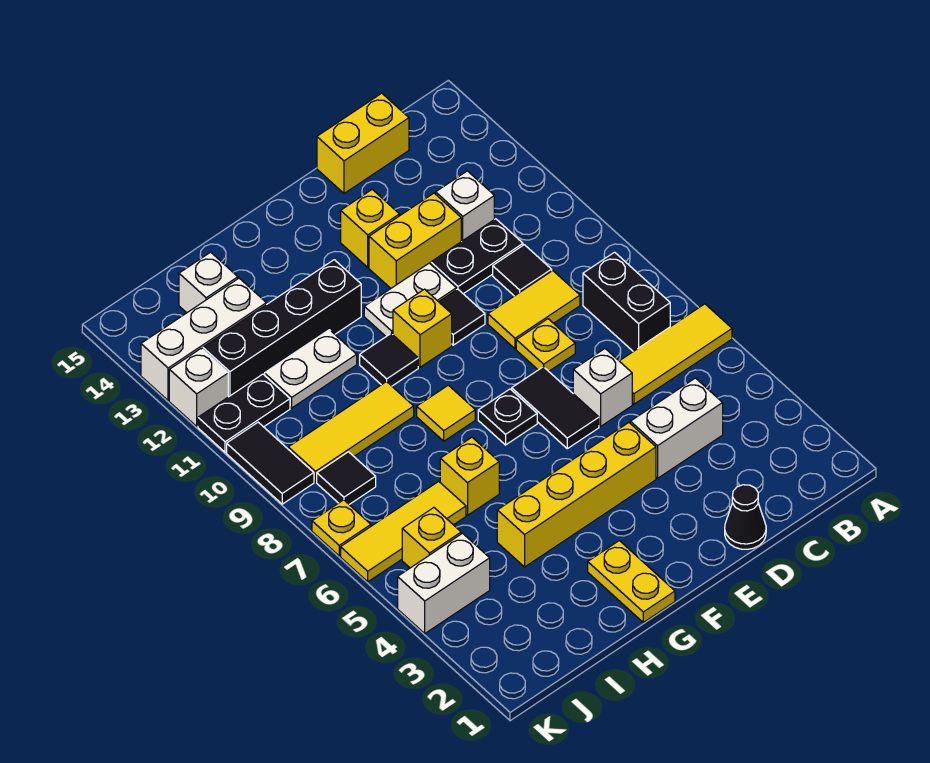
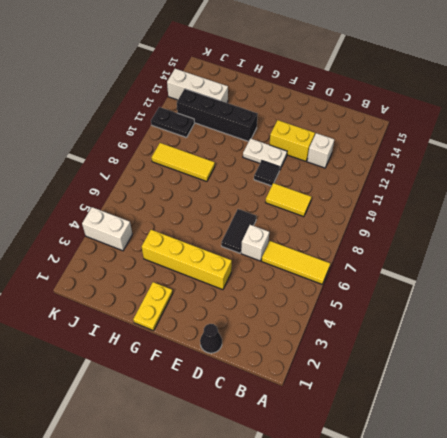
none -> black brick B7:B8 level 1
none -> white brick C4:D4 level 1
none -> black tile C10 level 1
none -> black plate C11:D11 level 1

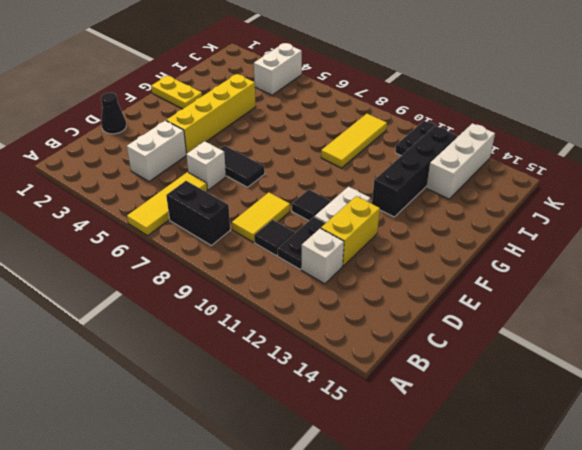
none -> yellow brick C15:D15 level 1
none -> yellow plate D8 level 1
none -> yellow brick E13 level 1
none -> black plate F7 level 1

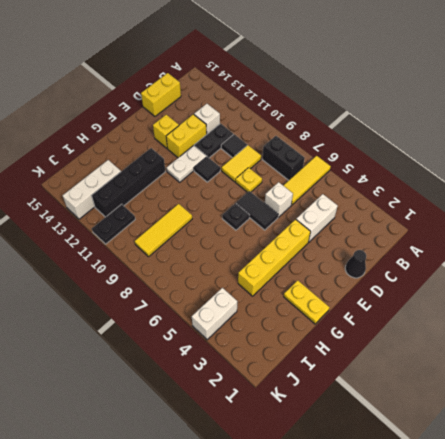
none -> yellow brick F10 level 1
none -> yellow tile G8 level 1
none -> black tile G10 level 1
none -> yellow brick H6 level 1

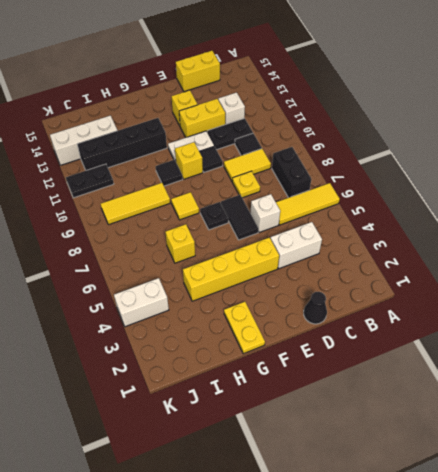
none -> white plate H11:I11 level 1
none -> yellow tile I6:K6 level 1
none -> white brick I14 level 1
none -> yellow brick J5 level 1

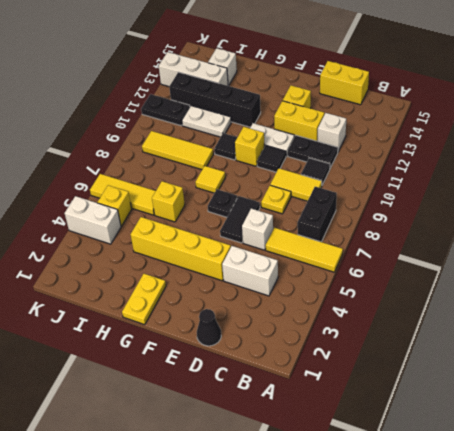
none -> black tile J8 level 1
none -> yellow plate K7 level 1
none -> black tile K9:K10 level 1
none -> white brick K12 level 1

